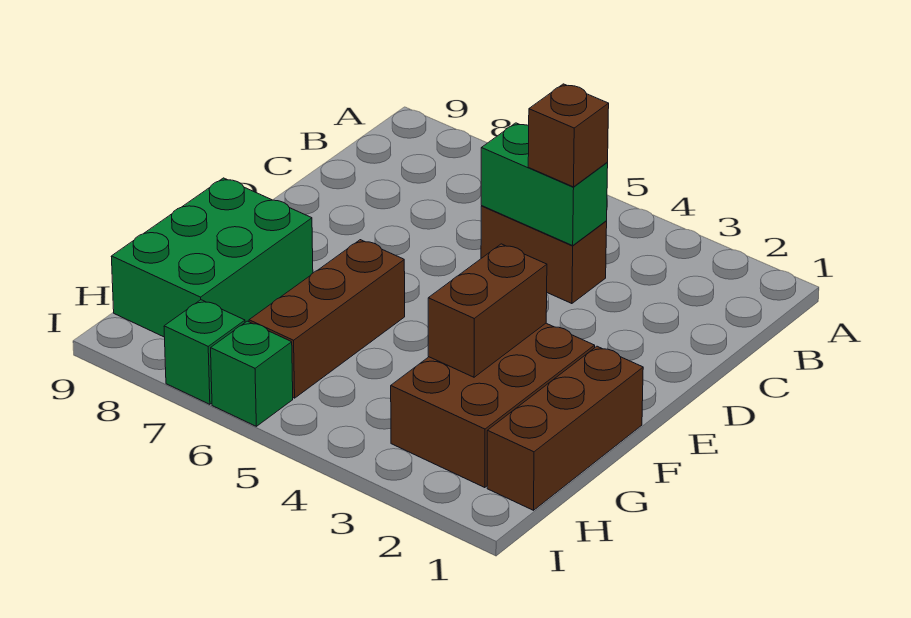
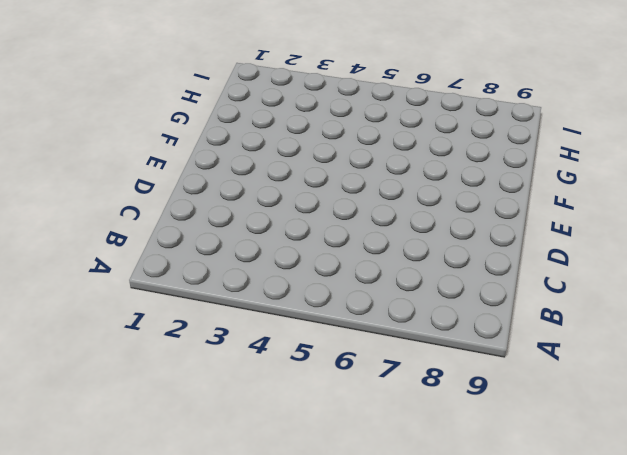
none -> brown brick C4:C5 level 1
none -> brown brick F1:H1 level 1

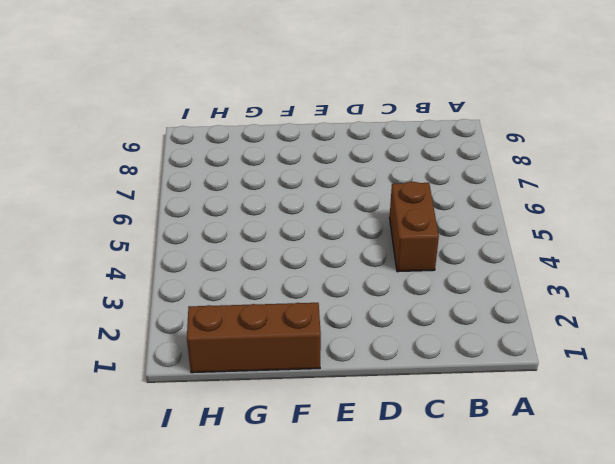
none -> brown brick F2:H3 level 1
none -> brown brick F6:H6 level 1

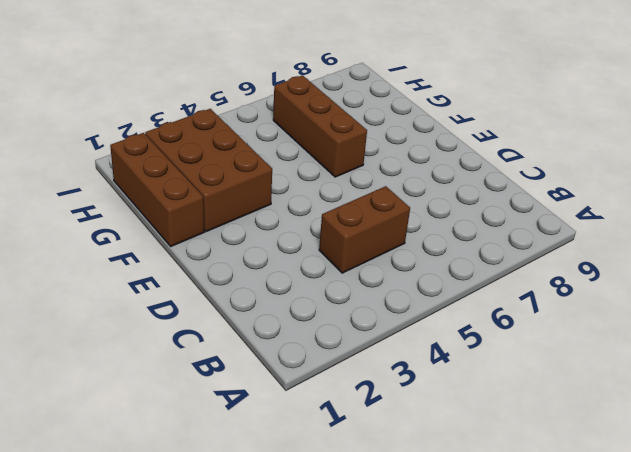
none -> green brick F8:H9 level 1
none -> green brick I6 level 1

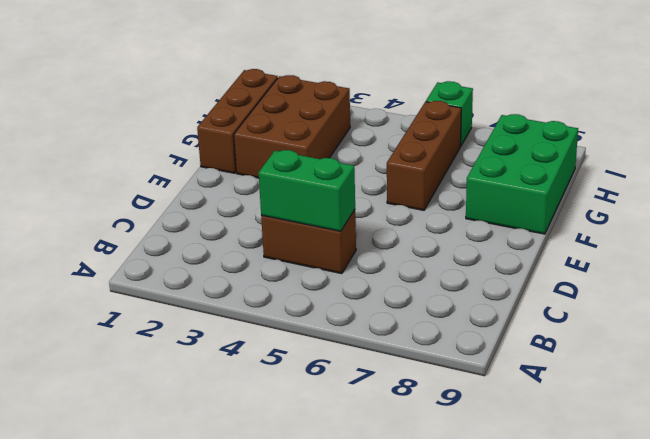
none -> green brick I7 level 1
none -> brown brick F3:G3 level 2

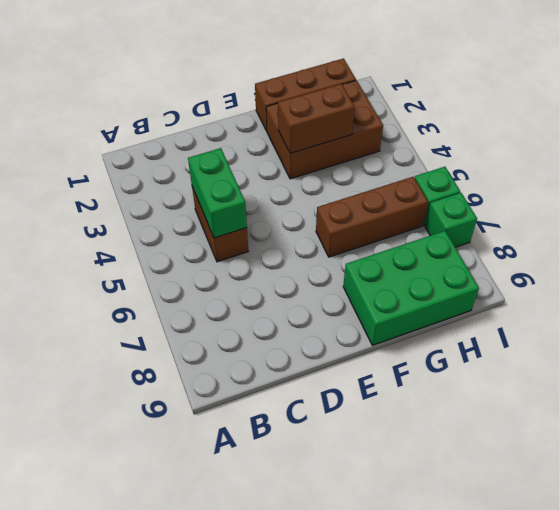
none -> brown brick C4 level 3

